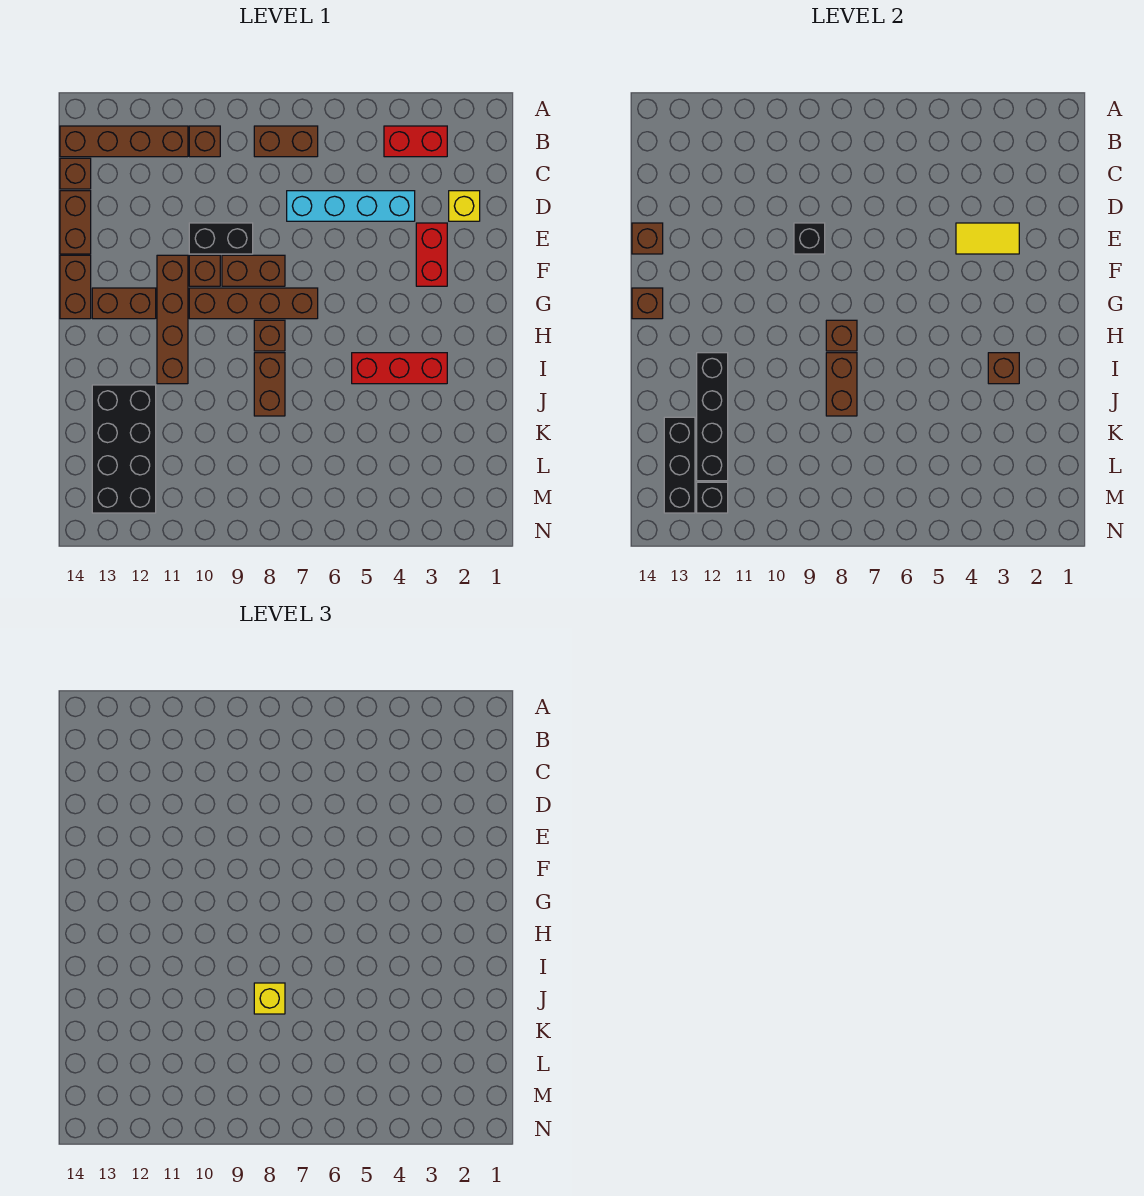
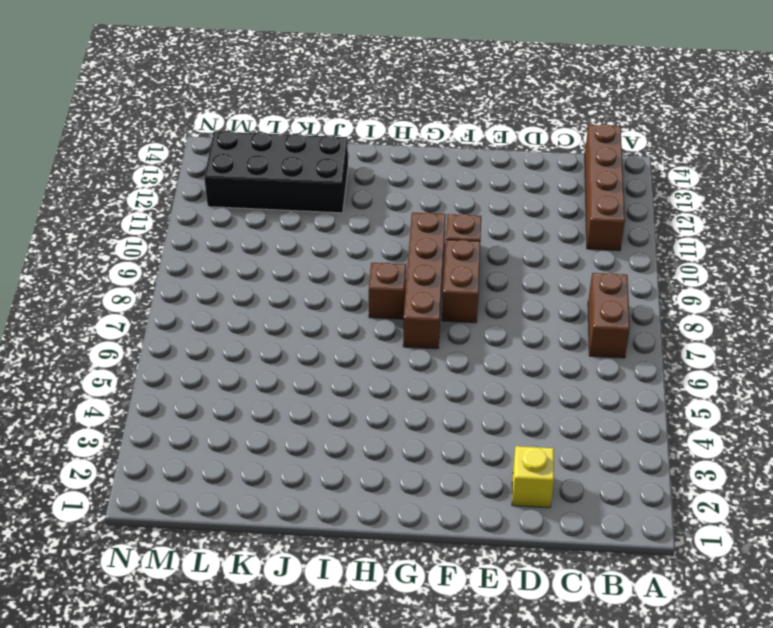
none -> red brick B3:B4 level 1
none -> brown brick B10 level 1
none -> brown brick C14 level 1
none -> cyan brick D4:D7 level 1

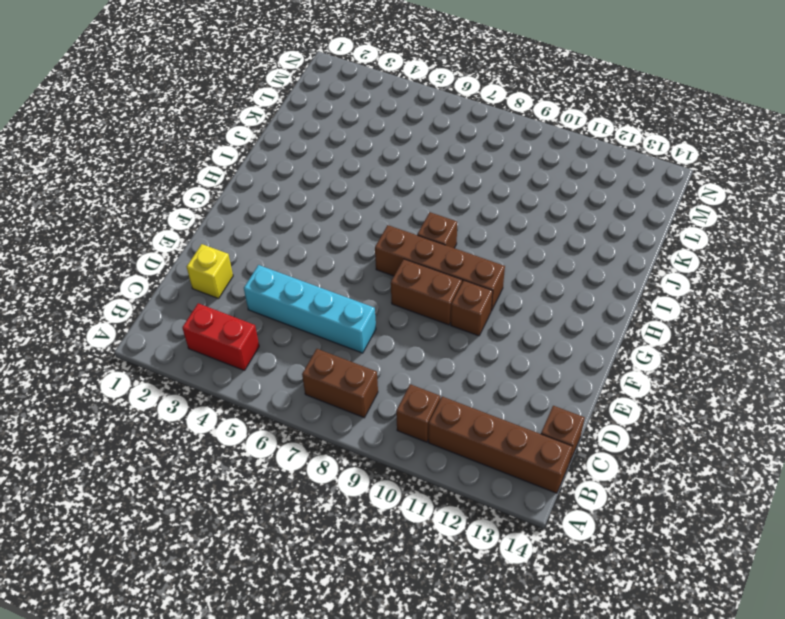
none -> brown brick D14:E14 level 1
none -> red brick E3:F3 level 1
none -> black brick E9:E10 level 1
none -> brown brick F11:I11 level 1

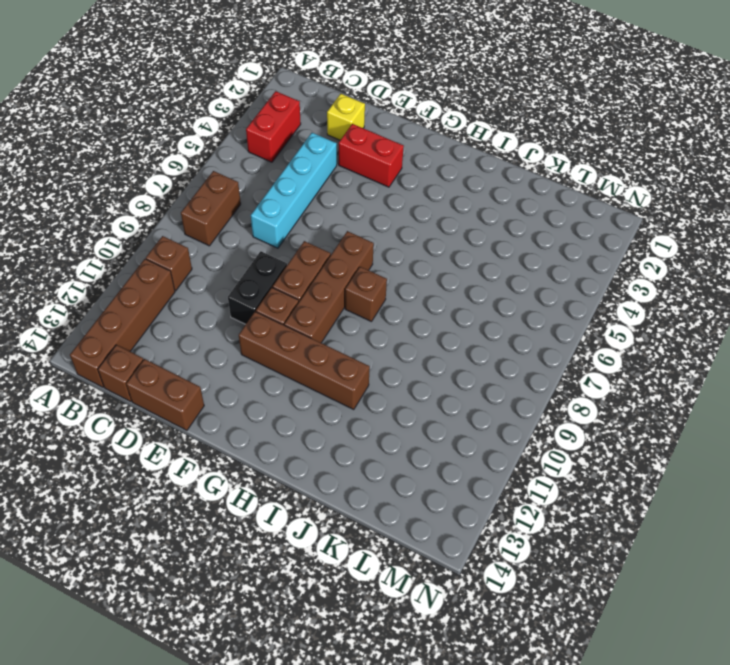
none -> brown brick F14:G14 level 1
none -> brown brick G12:G13 level 1
none -> red brick I3:I5 level 1
none -> brown brick I8:J8 level 1

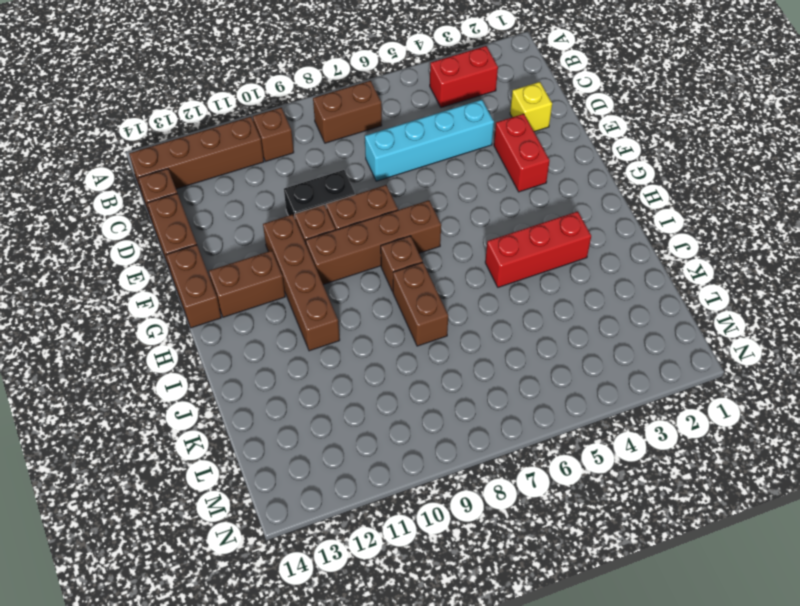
none -> black brick J12:M13 level 1
none -> yellow tile E3:E4 level 2
none -> black brick E9 level 2
none -> brown brick E14 level 2

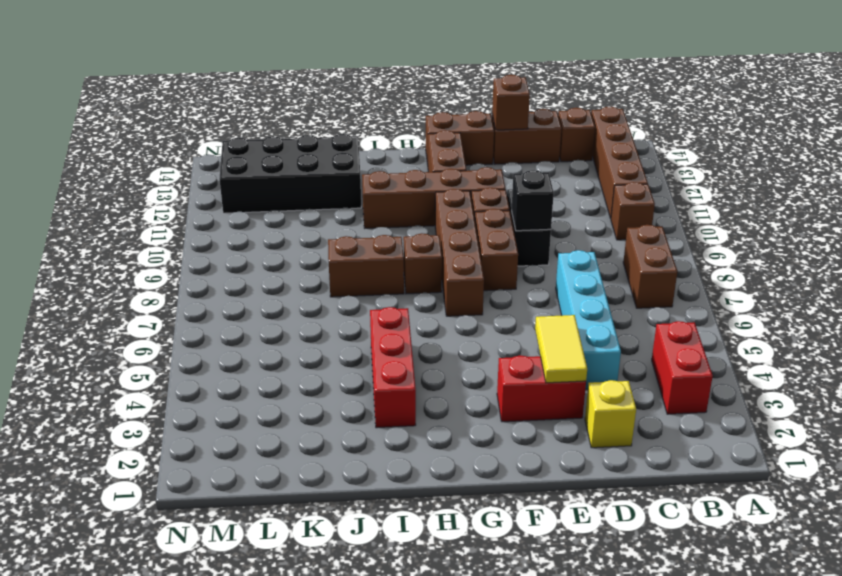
none -> brown brick G14 level 2
none -> brown brick H8 level 2
none -> brown brick I3 level 2
none -> brown brick I8:J8 level 2

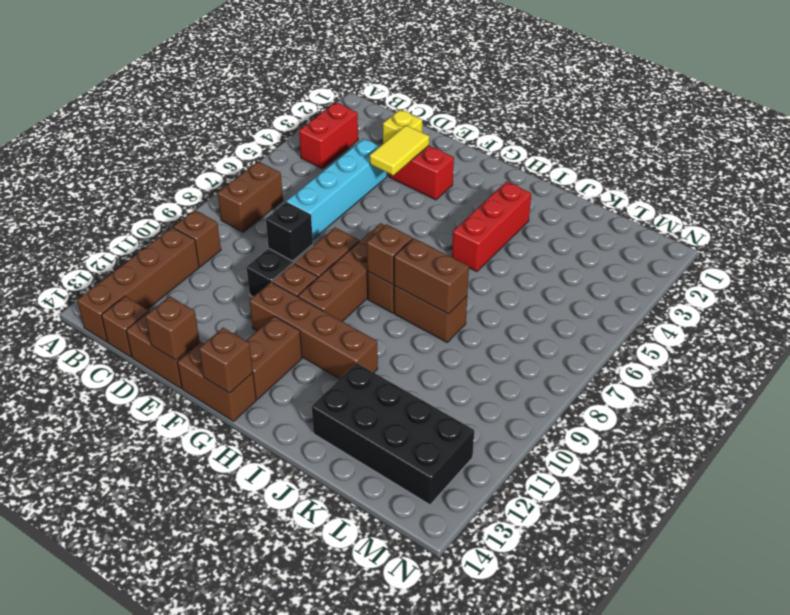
none -> brown brick I3 level 2
none -> black brick I12:L12 level 2
none -> black brick K13:M13 level 2
none -> black brick M12 level 2

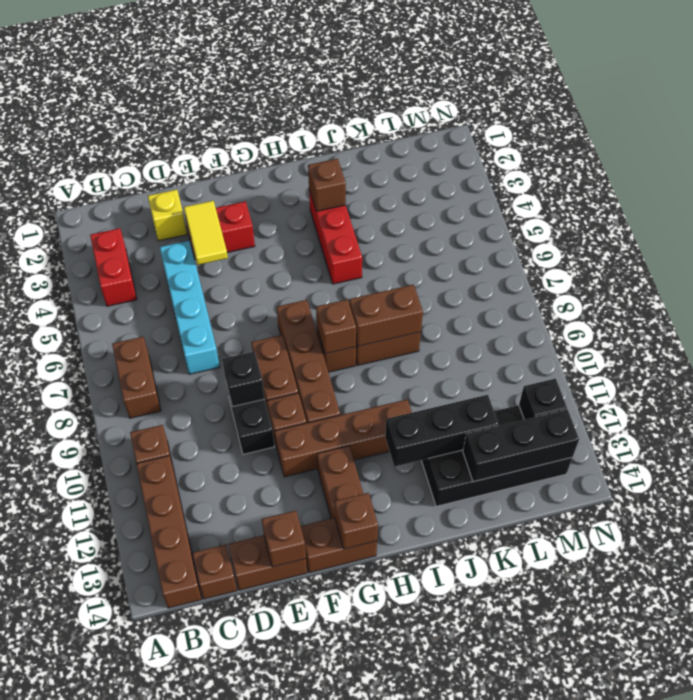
black brick I12:K12 level 2 -> black brick I12:L12 level 2
none -> yellow brick J8 level 3

